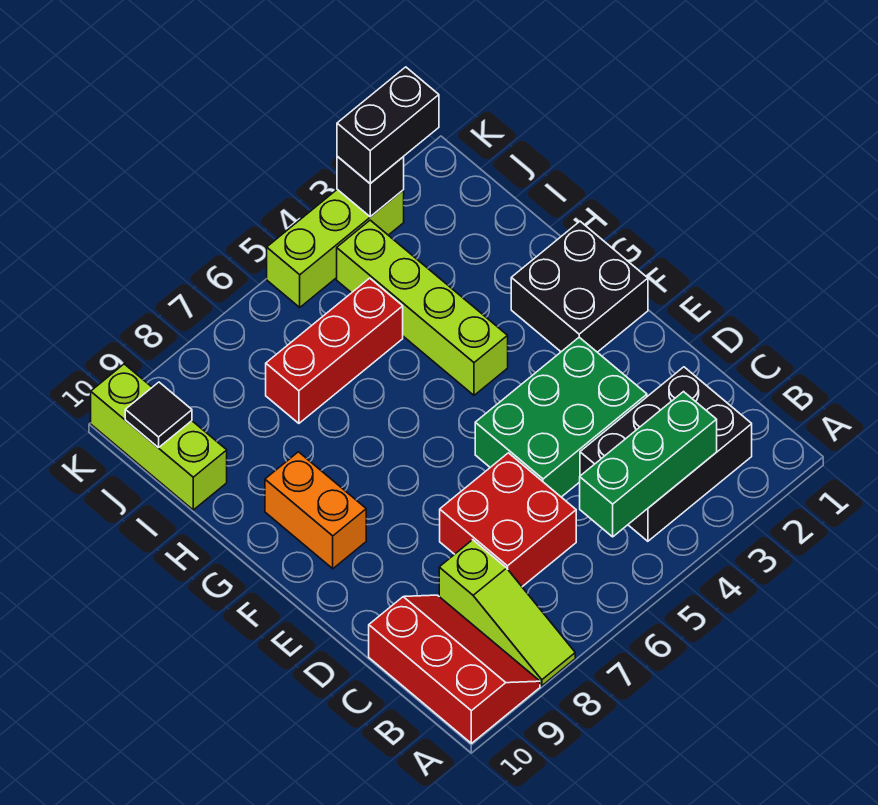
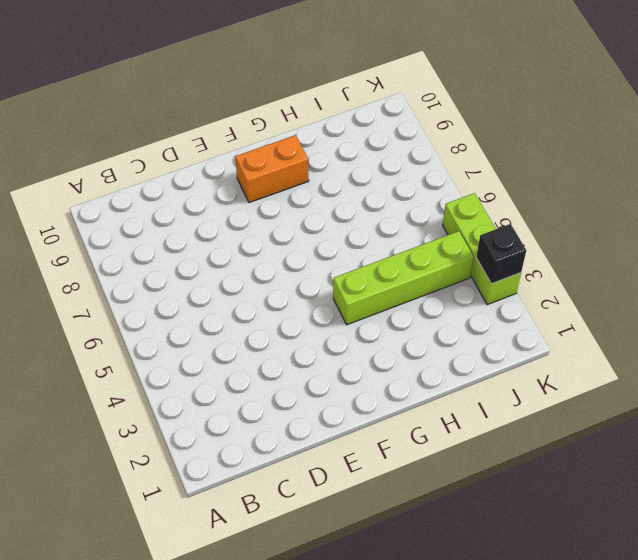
none -> lime slope A8:C8 level 1 top C
none -> red slope A9:C10 level 1 top 10
none -> black brick B2:C4 level 1

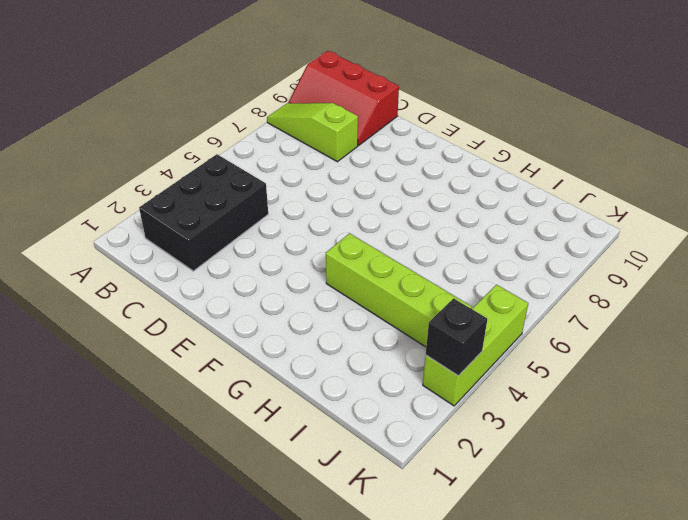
none -> red brick C6:D7 level 1
none -> green brick D3:E5 level 1
none -> black brick F1:G2 level 1

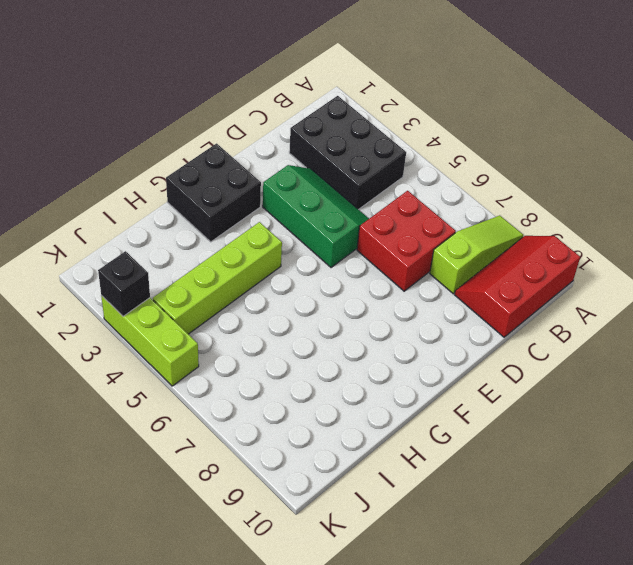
green slope D3:E5 level 1 top E -> green brick D3:E5 level 1
none -> orange brick F9:G9 level 1
none -> red brick I5:I7 level 1
none -> lime brick I10:K10 level 1

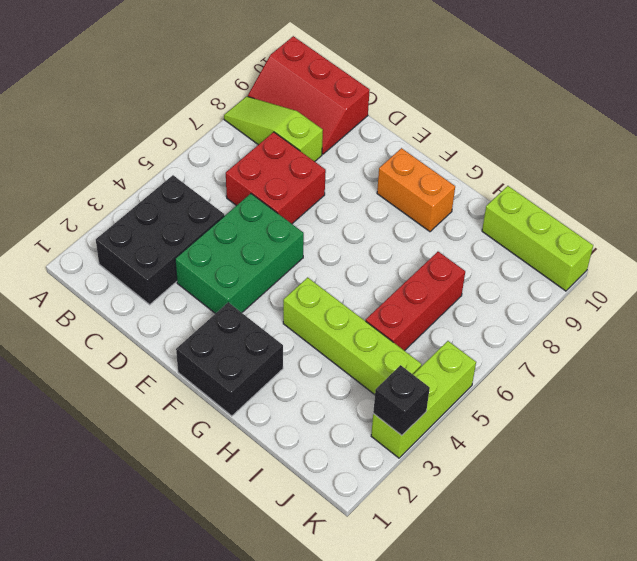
none -> green brick B3:B5 level 2
none -> black tile J10 level 2
none -> black brick K2:K3 level 3

